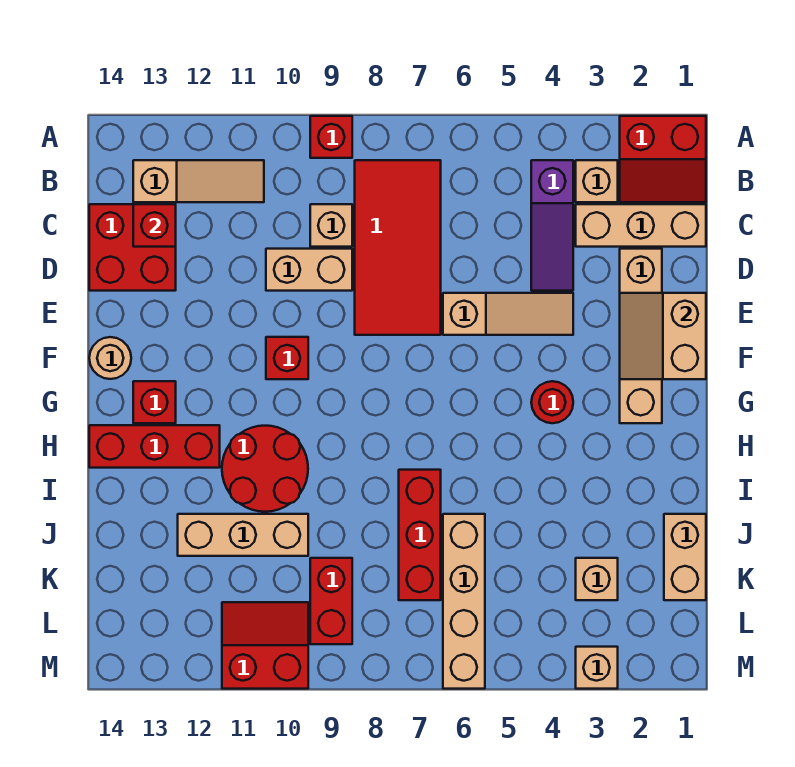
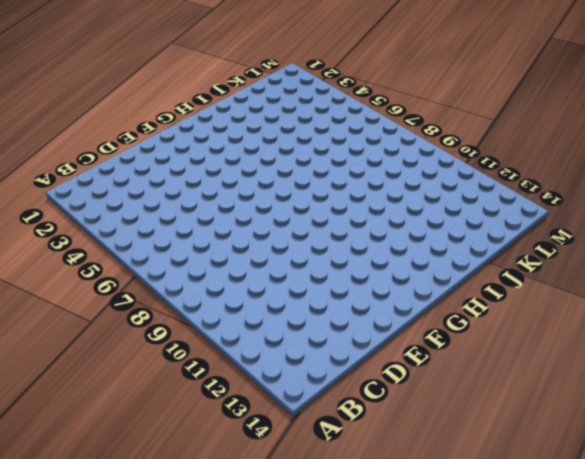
none -> red slope A1:B2 level 1 top A
none -> red brick A9 level 1
none -> tan brick B3 level 1

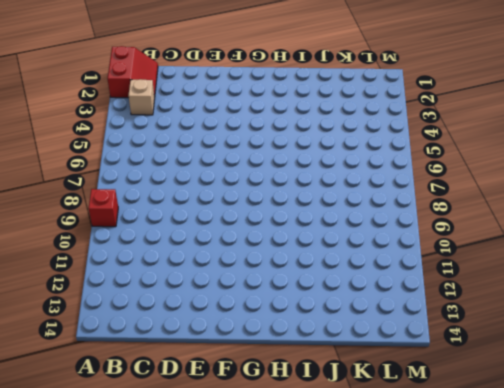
none -> purple slope B4:D4 level 1 top B
none -> red tile B7:E8 level 1
none -> tan slope B11:B13 level 1 top 13

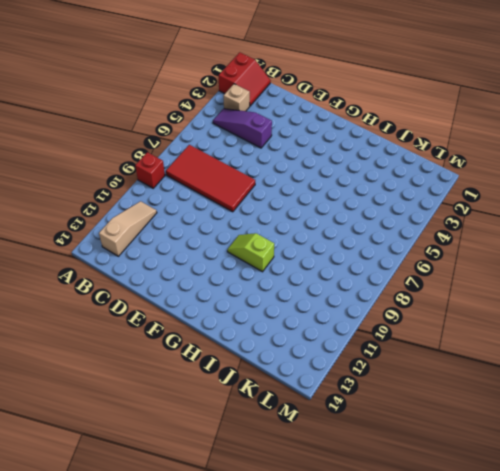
purple slope B4:D4 level 1 top D -> purple slope B4:D4 level 1 top B
lime slope G10:H10 level 1 top H -> red round brick H10:I11 level 1
none -> tan brick C1:C3 level 1
none -> tan brick C9 level 1
none -> red brick C13:D14 level 1

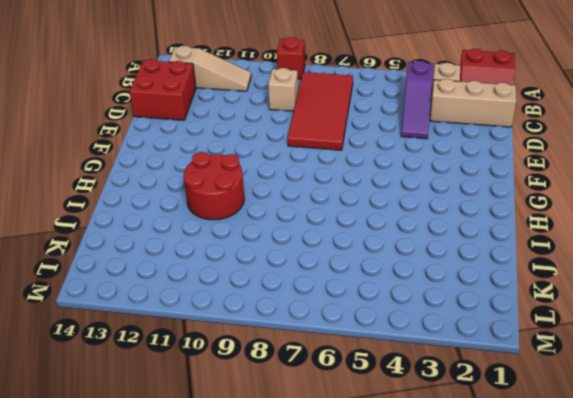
none -> tan brick D2:G2 level 1
none -> tan brick D9:D10 level 1
none -> tan slope E4:E6 level 1 top 6

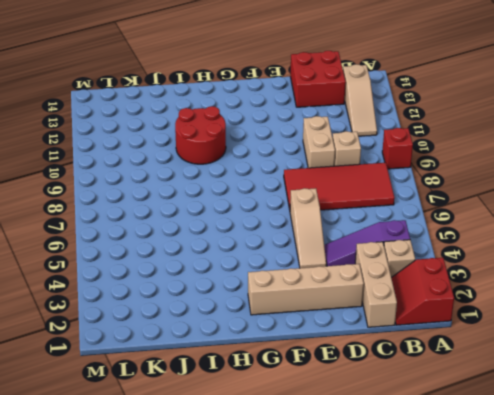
none -> red brick F10 level 1
none -> tan round brick F14 level 1
none -> red round brick G4 level 1

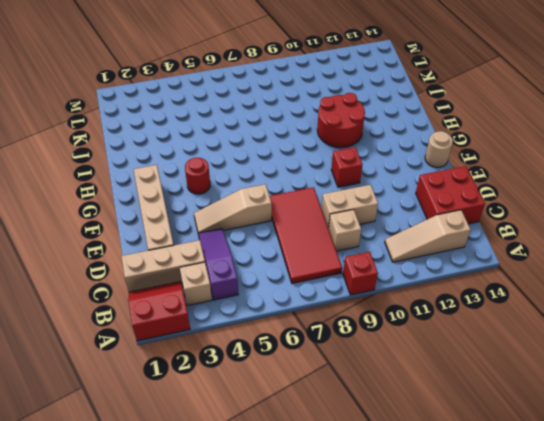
none -> red brick G13 level 1
none -> red brick H12:H14 level 1
none -> red brick I7:K7 level 1

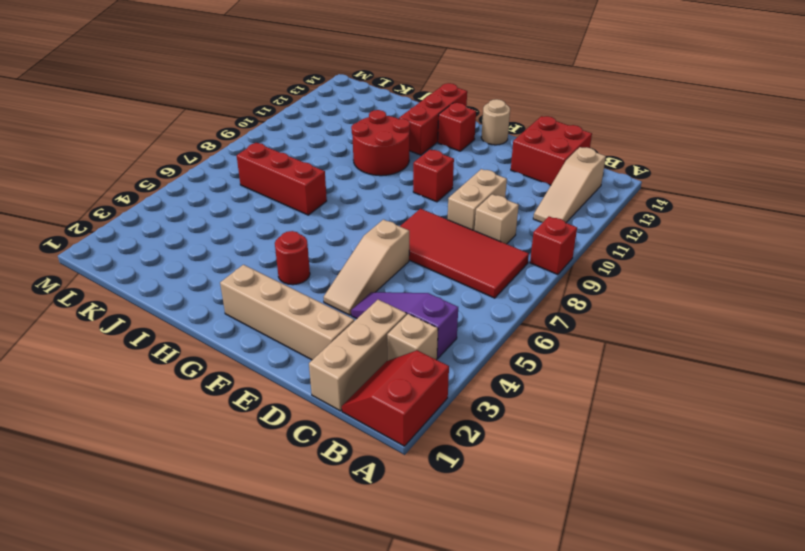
none -> tan brick J1:K1 level 1
none -> tan brick J6:M6 level 1
none -> tan brick J10:J12 level 1

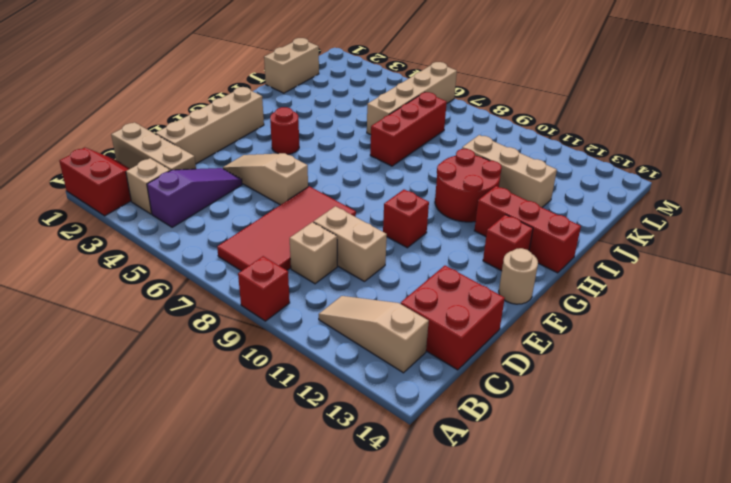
none -> tan brick K3 level 1
none -> red brick K9:L9 level 1
none -> red slope L10:M11 level 1 top M

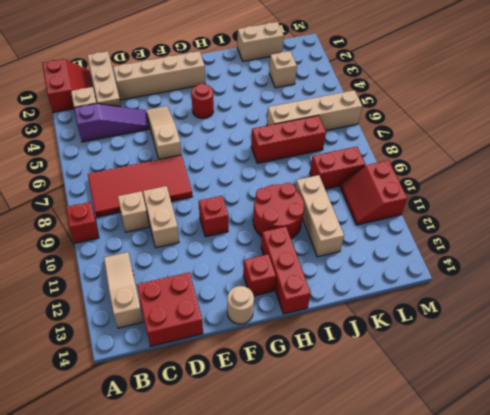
none -> tan brick M3 level 1
none -> red brick C13 level 2
none -> tan slope E1:F2 level 2 top 1

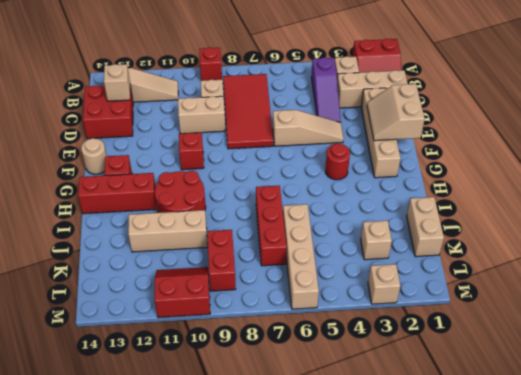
tan brick C13 level 2 -> red brick C13 level 2

